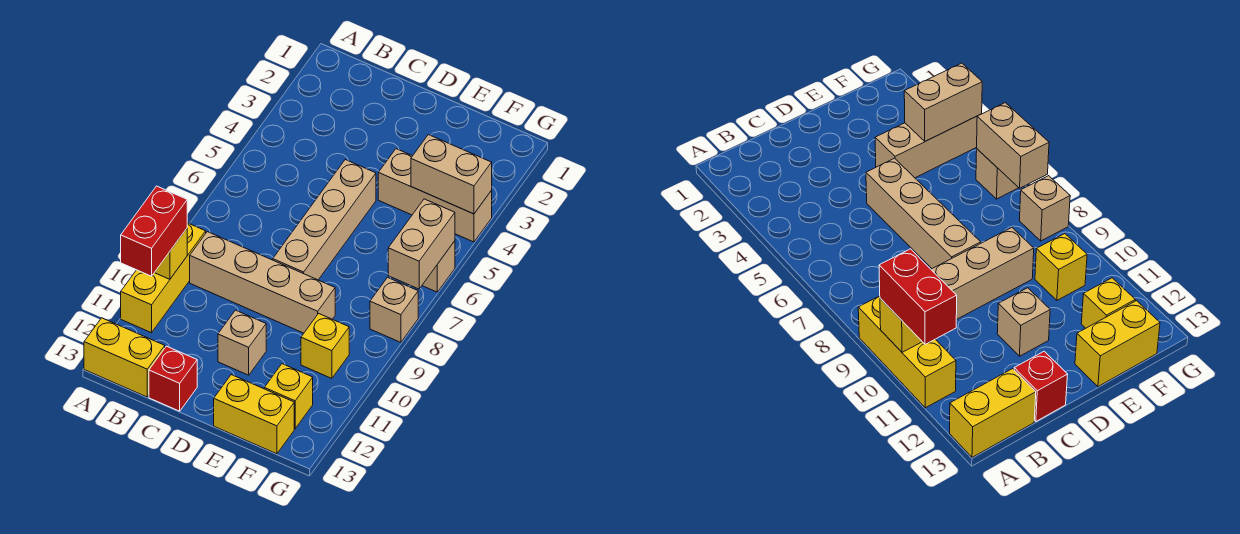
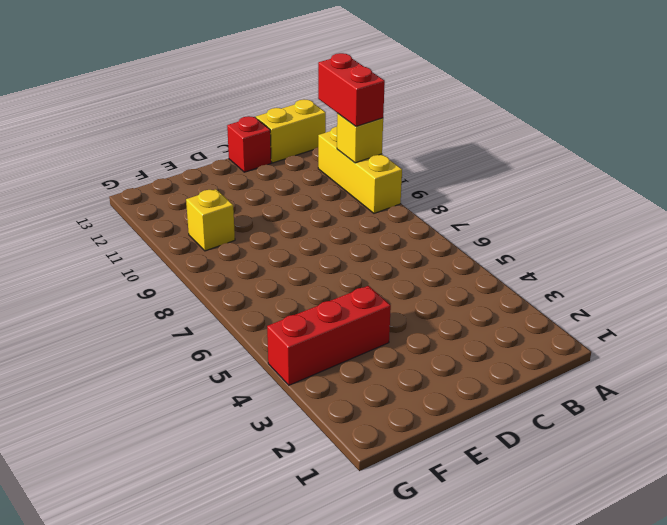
red brick E4:G4 level 1 -> tan brick E4:G4 level 1
none -> tan brick B9:E9 level 1
none -> tan brick D5:D8 level 1
none -> tan brick D11 level 1

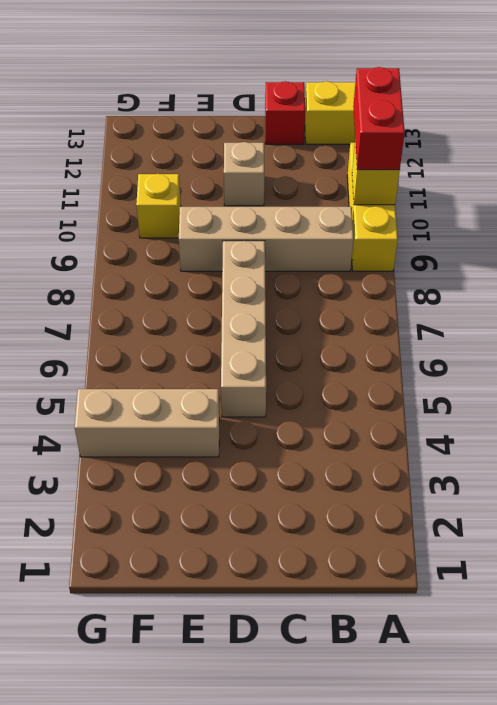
none -> yellow brick E13:F13 level 1
none -> yellow brick F12 level 1
none -> tan brick G6 level 1

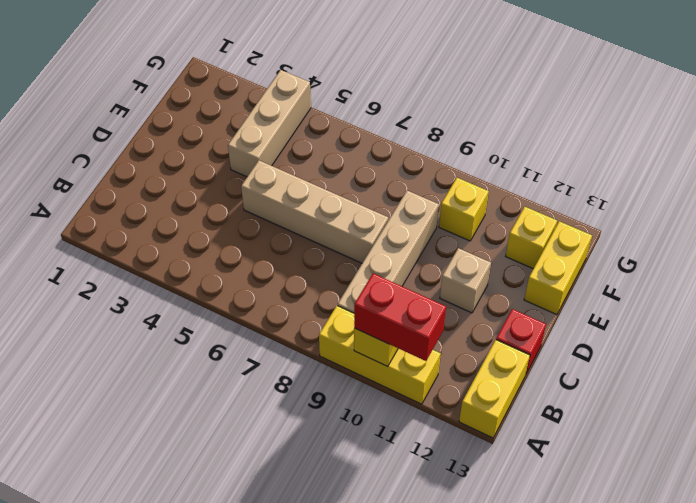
none -> tan brick G6 level 1
none -> tan brick G8 level 1
none -> tan brick F4:G4 level 2

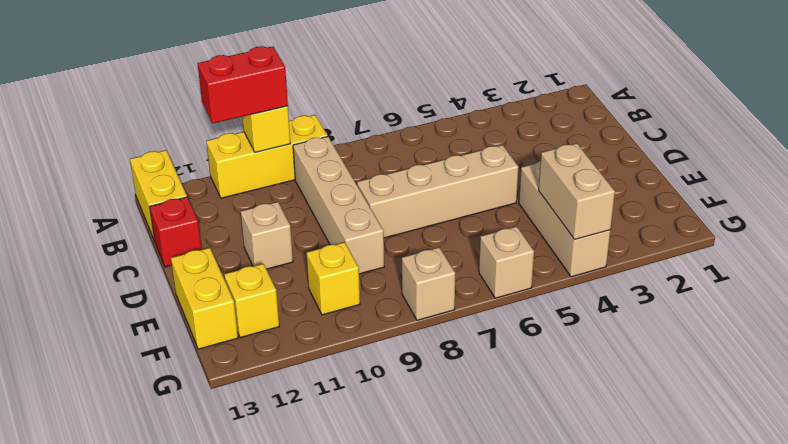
none -> tan brick G6:G7 level 2

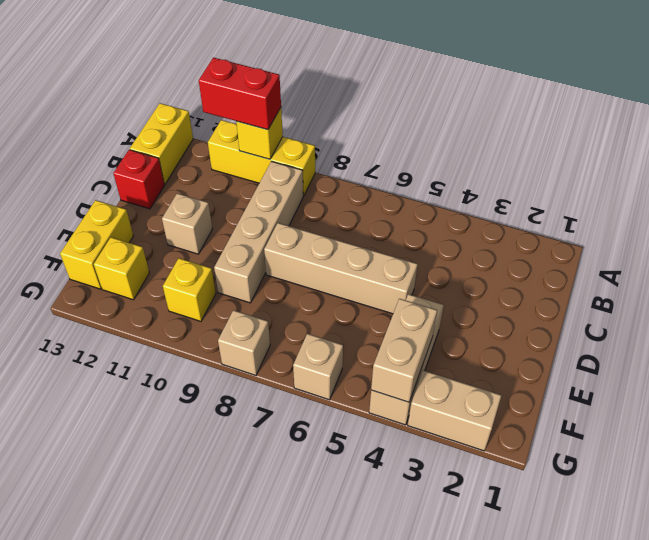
tan brick G2:G3 level 1 -> tan brick G6:G7 level 2

